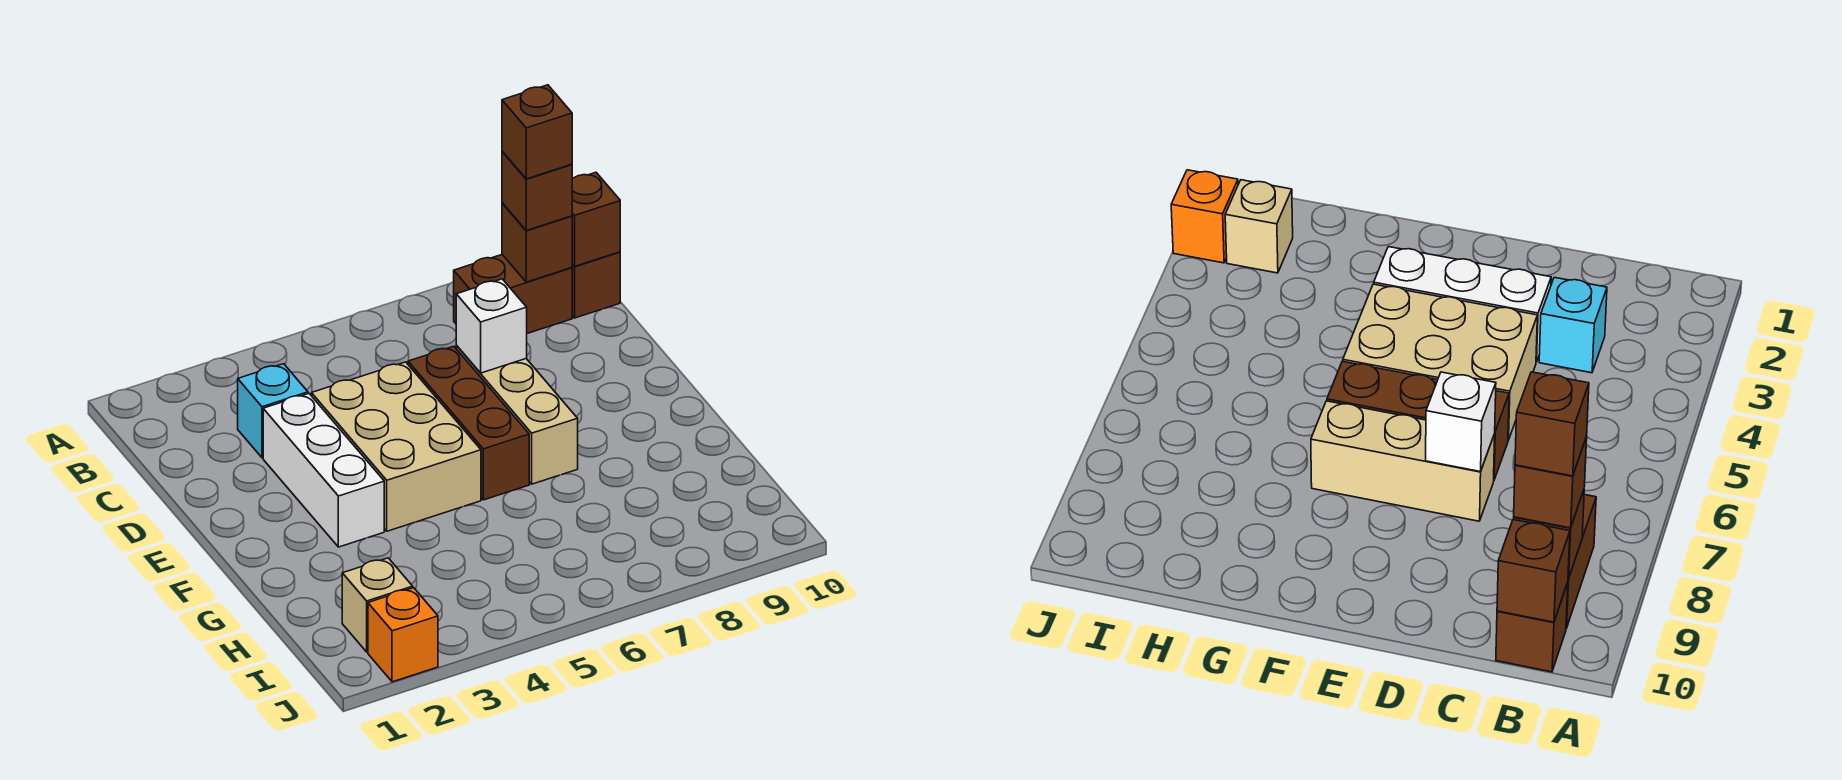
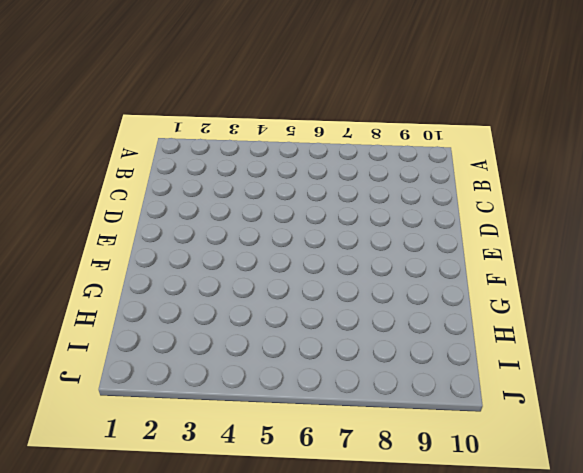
none -> brown brick B8:B9 level 1
none -> brown brick B10 level 1
none -> cyan brick C3 level 1

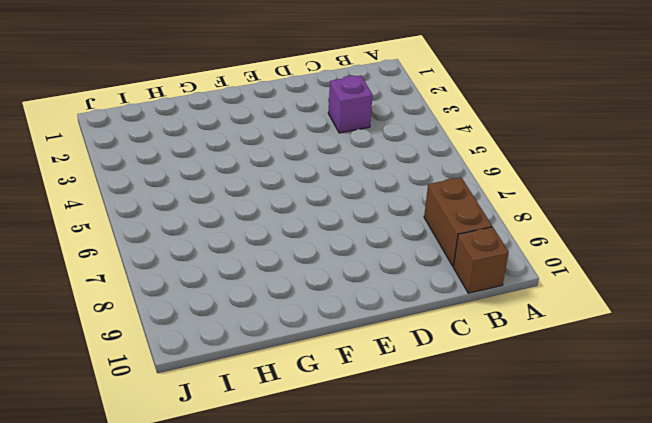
purple brick C3 level 1 -> cyan brick C3 level 1
none -> white brick D3:F3 level 1
none -> tan brick D4:F5 level 1
none -> brown brick D6:F6 level 1

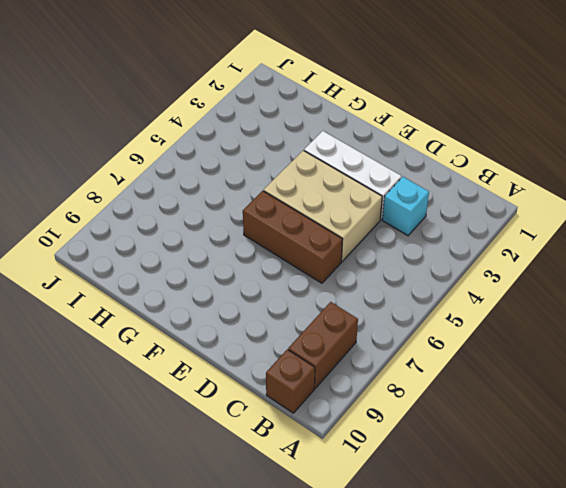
none -> tan brick D7:F7 level 1
none -> tan brick I2 level 1
none -> orange brick J2 level 1

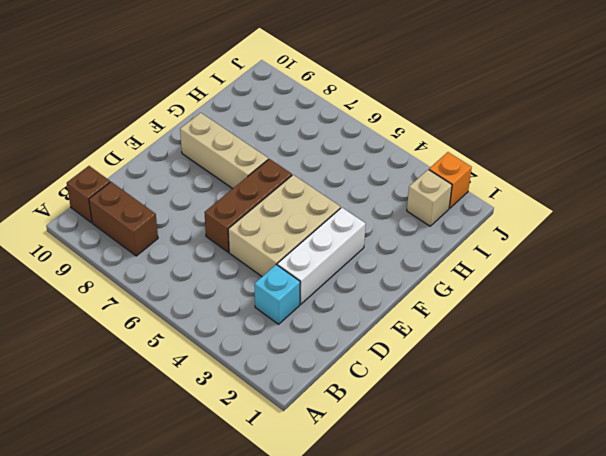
tan brick F7:F9 level 1 -> tan brick D7:F7 level 1
none -> brown brick B9 level 2
none -> brown brick B10 level 2
none -> white brick D7 level 2

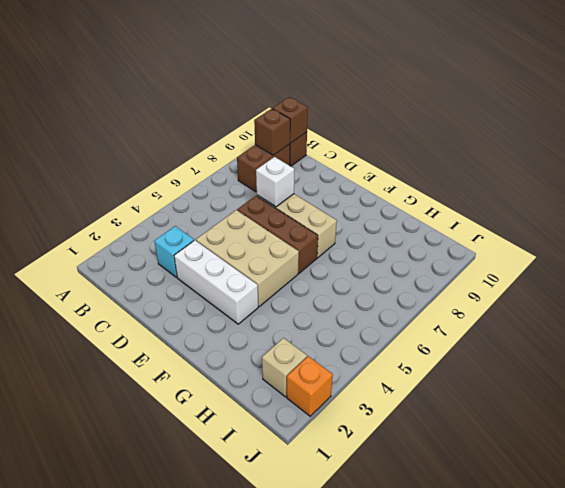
none -> brown brick B9 level 3
none -> brown brick B9 level 4

